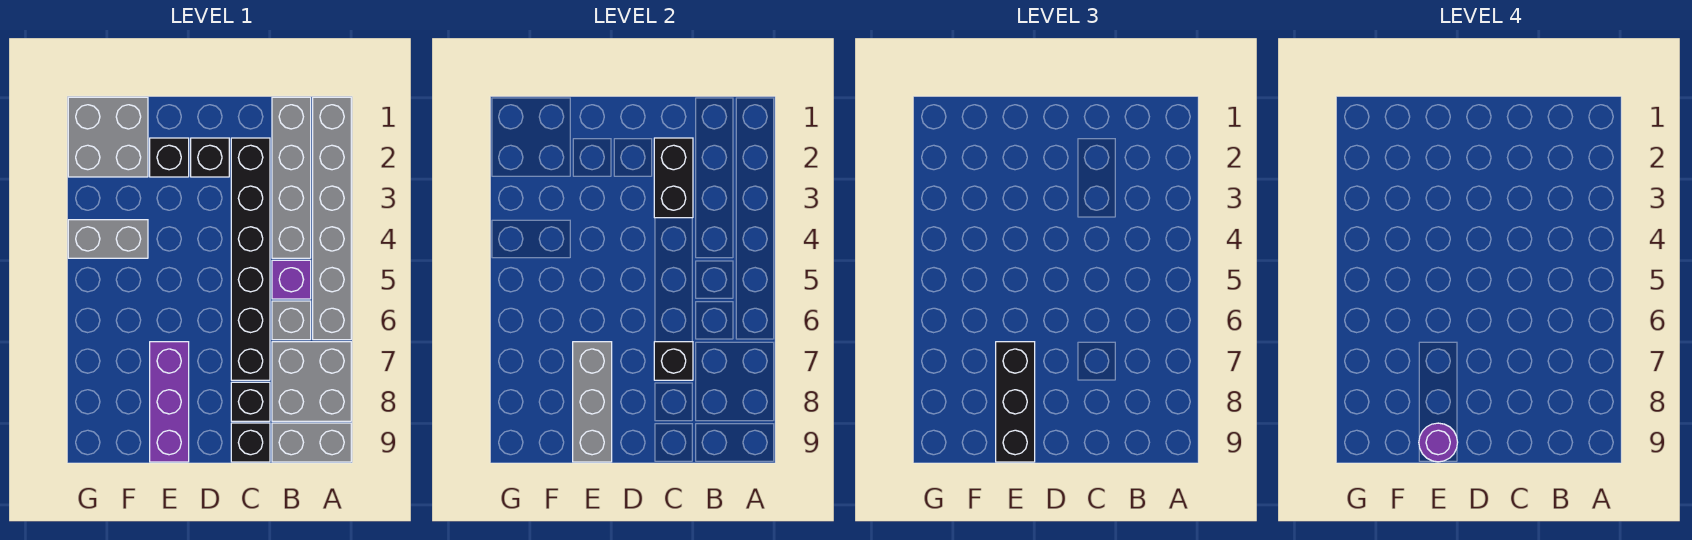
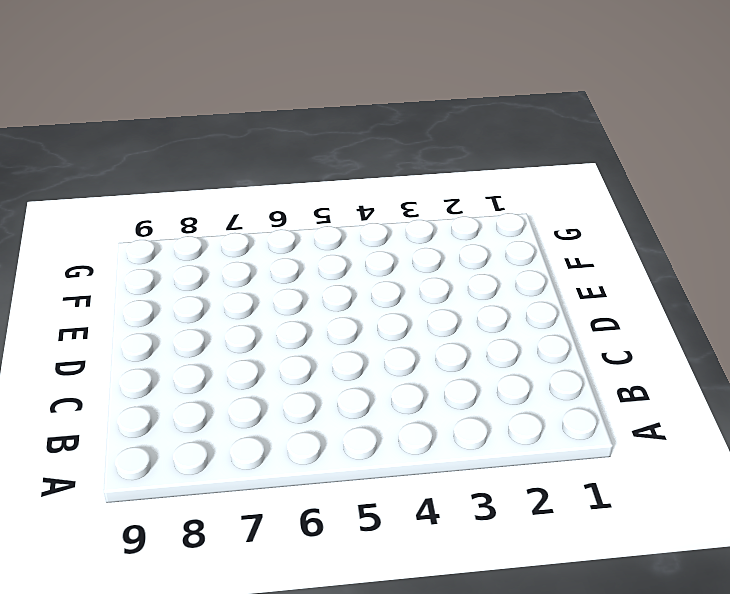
none -> grey brick A1:A6 level 1
none -> grey brick A7:B8 level 1
none -> grey brick A9:B9 level 1

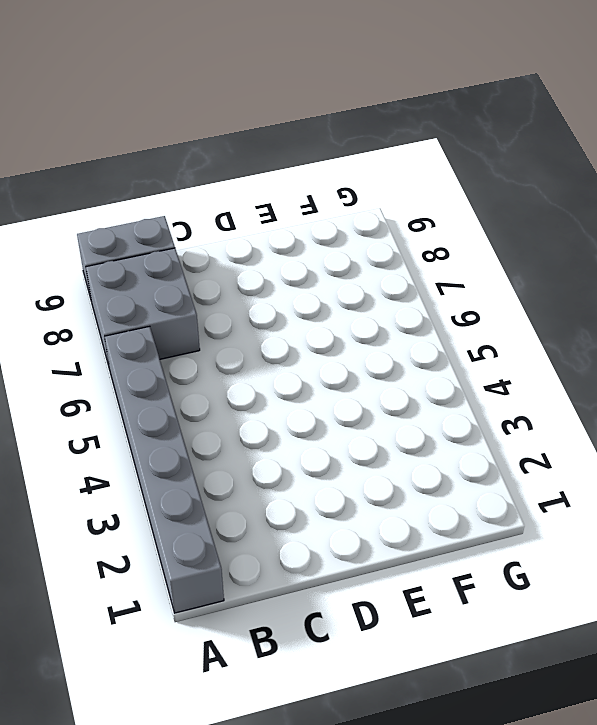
none -> grey brick B1:B4 level 1
none -> purple brick B5 level 1
none -> grey brick B6 level 1

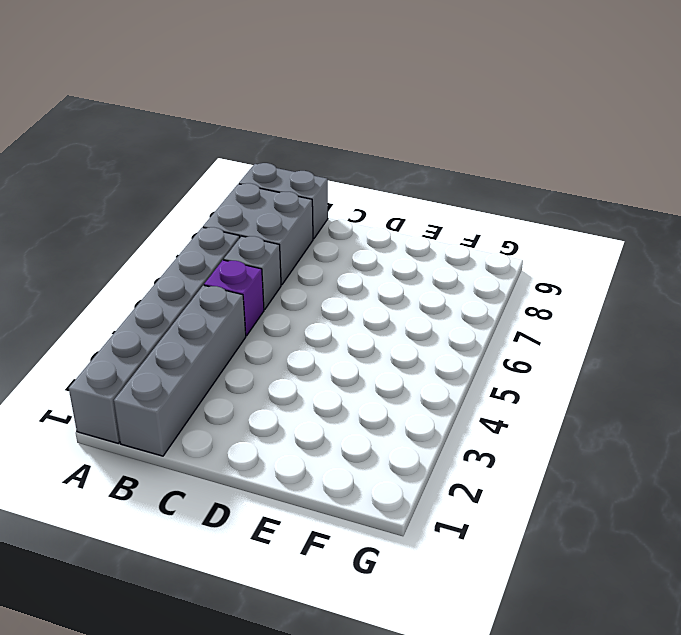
none -> black brick C2:C7 level 1
none -> black brick C8 level 1
none -> black brick C9 level 1

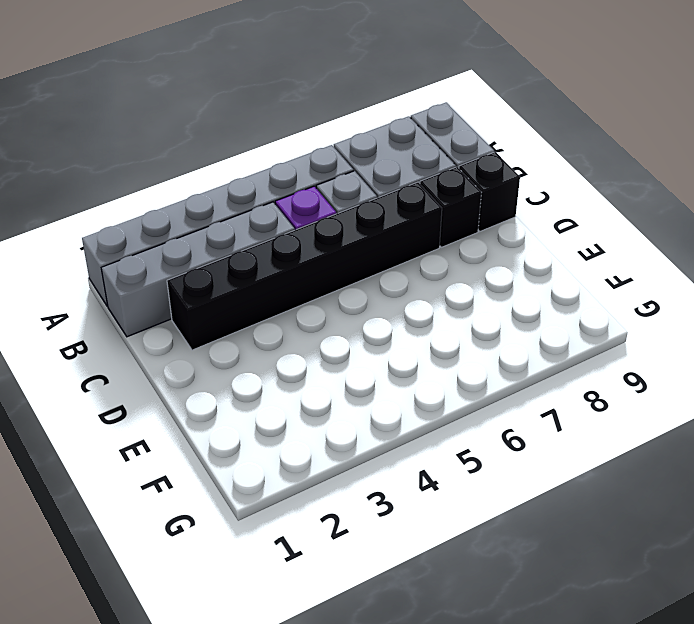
none -> black brick D2 level 1
none -> black brick E2 level 1
none -> purple brick E7:E9 level 1

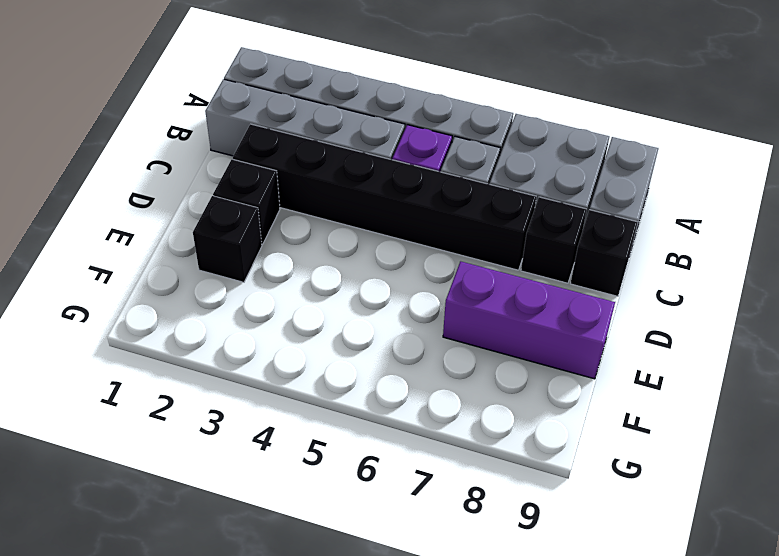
none -> grey brick F1:G2 level 1
none -> grey brick F4:G4 level 1
none -> black brick C2:C3 level 2

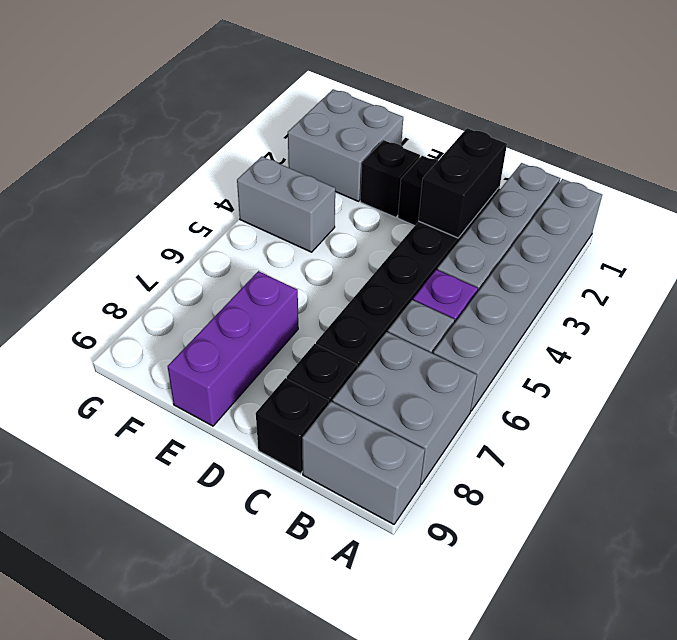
none -> black brick C7 level 2
none -> grey brick E7:E9 level 2
none -> black brick E7:E9 level 3

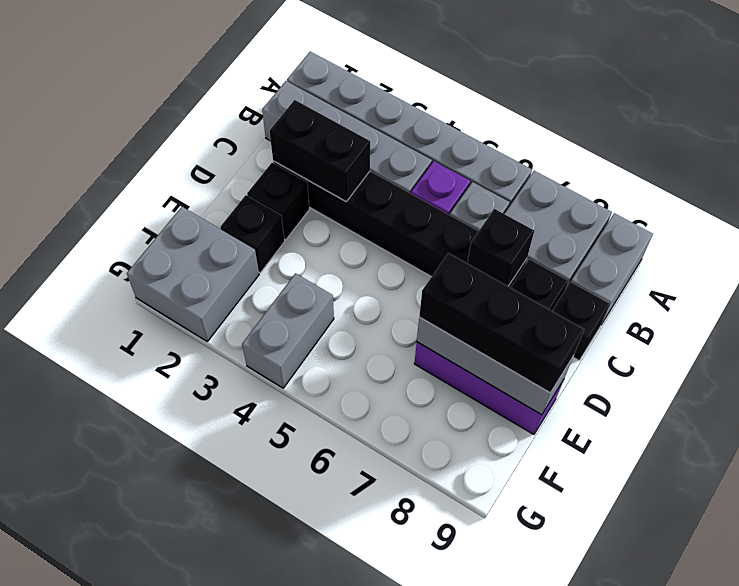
none -> purple round brick E9 level 4

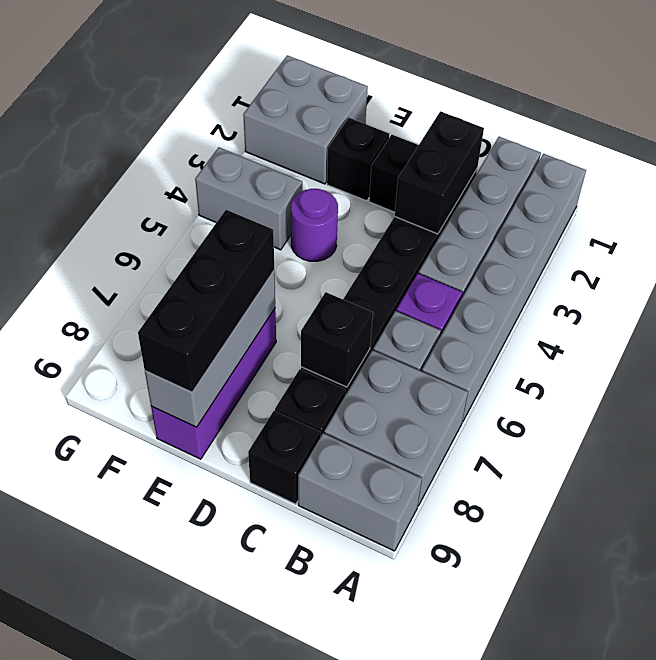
purple round brick E4 level 1 -> purple round brick E9 level 4

